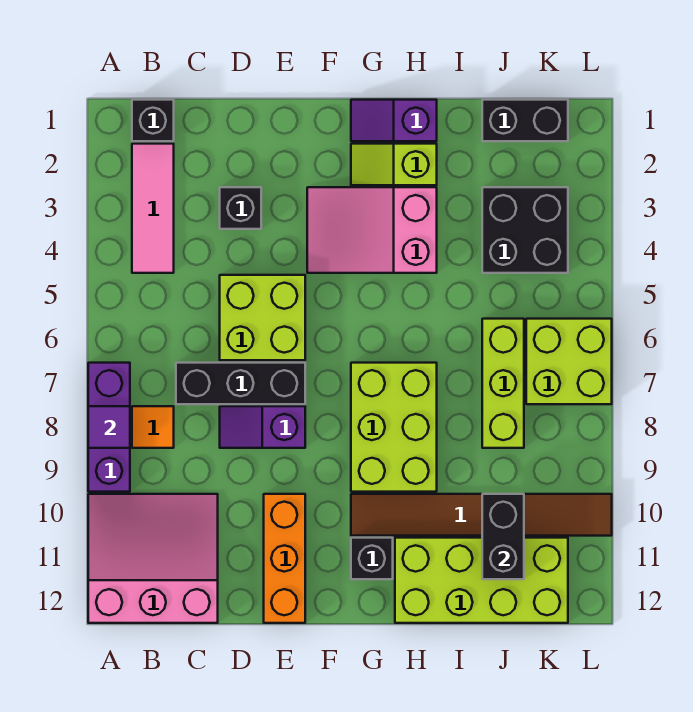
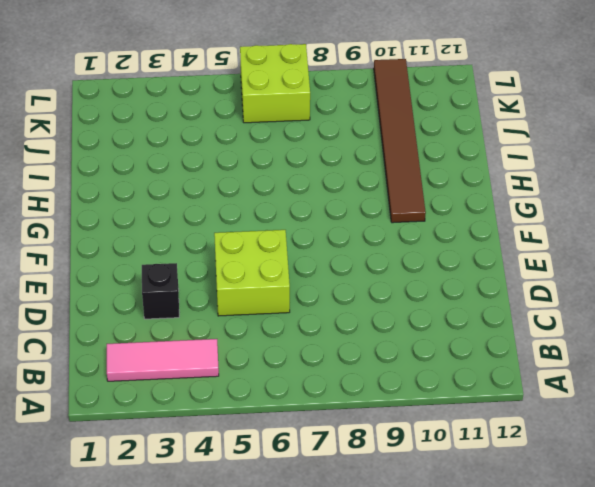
none -> purple brick A7:A9 level 1
none -> pink slope A10:C12 level 1 top 12
none -> black brick B1 level 1

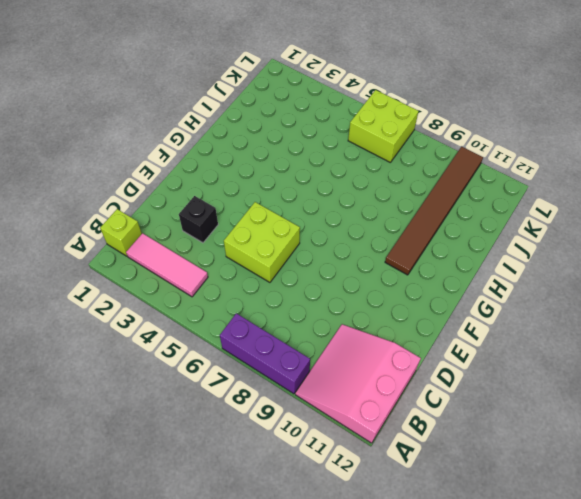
lime brick B1 level 1 -> black brick B1 level 1
none -> orange tile B8 level 1
none -> black brick C7:E7 level 1
none -> purple slope D8:E8 level 1 top E

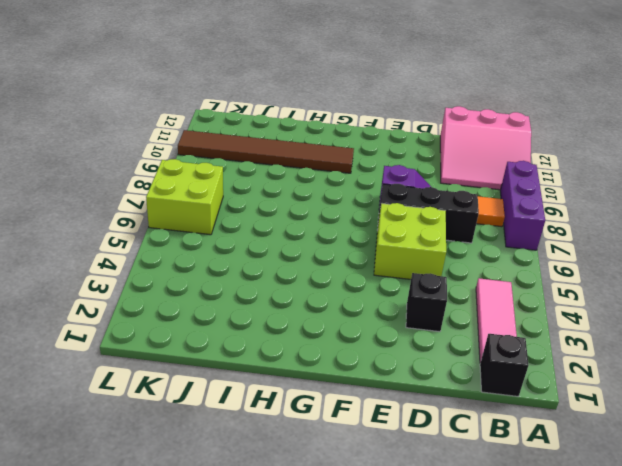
none -> orange brick E10:E12 level 1
none -> pink slope F3:H4 level 1 top H
none -> purple slope G1:H1 level 1 top H

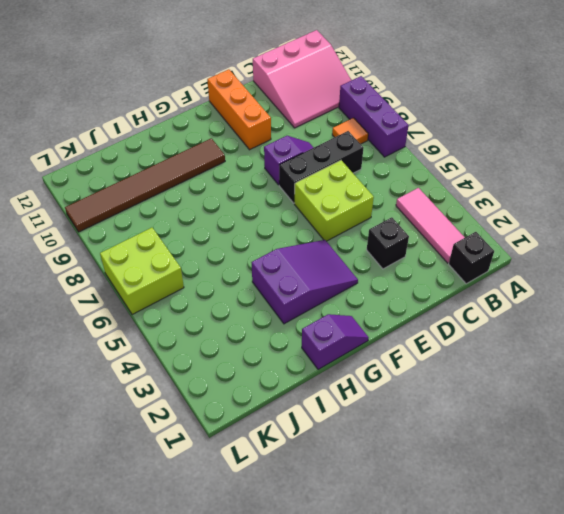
purple slope F3:H4 level 1 top H -> pink slope F3:H4 level 1 top H
none -> lime slope G2:H2 level 1 top H
none -> lime brick G7:H9 level 1
none -> black brick G11 level 1

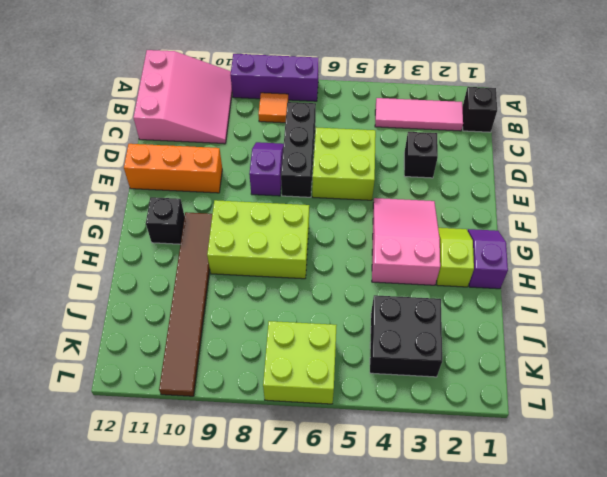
none -> lime brick H11:K12 level 1
none -> black brick J1:K1 level 1
none -> lime brick J6:J8 level 1

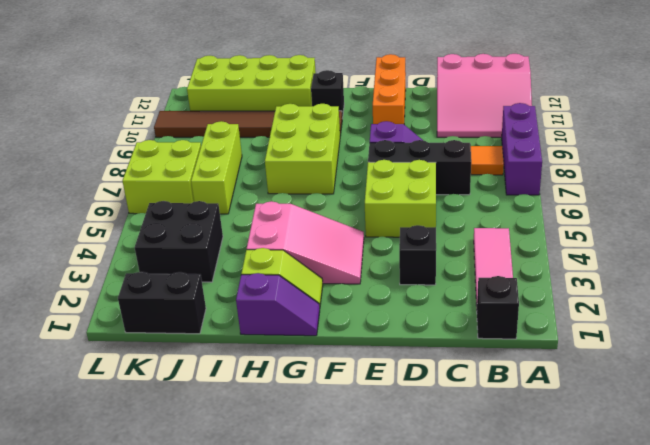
none -> purple tile A8 level 2
none -> black brick J10:J11 level 2

